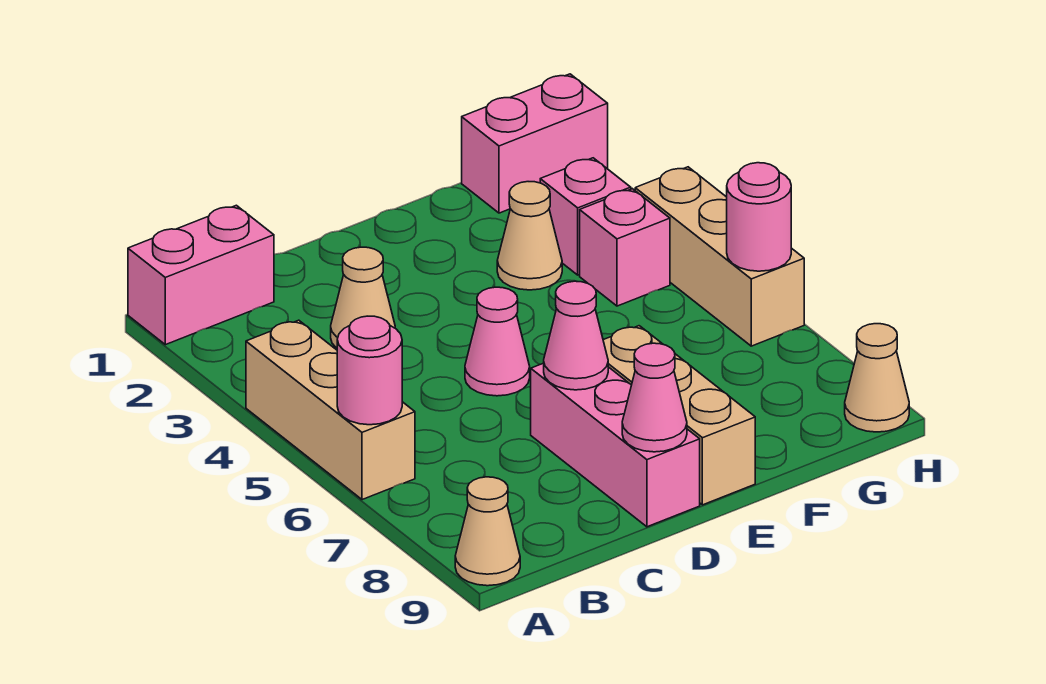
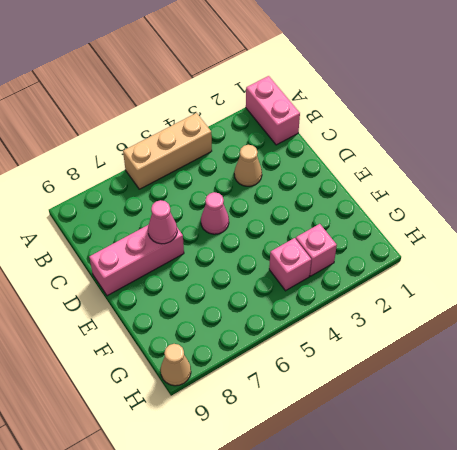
none -> tan cone A9 level 1
none -> tan brick E7:E9 level 1
none -> tan cone F3 level 1

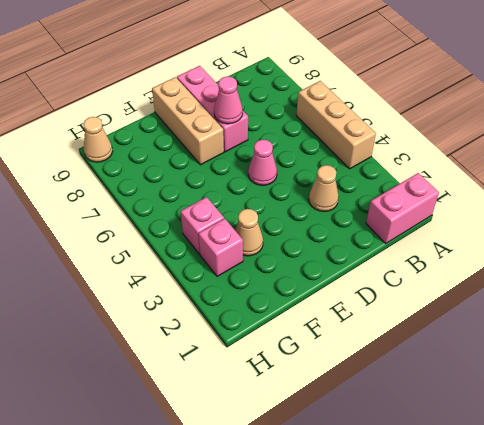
none -> tan cone A9 level 1
none -> pink brick G1:H1 level 1
none -> tan brick H4:H6 level 1

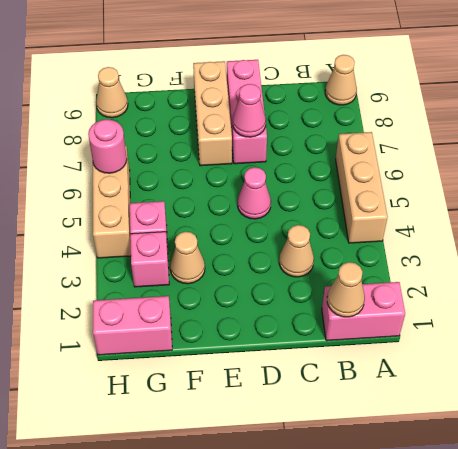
tan cone B1 level 2 -> none
none -> pink round brick A6 level 2
none -> pink cone D9 level 2

